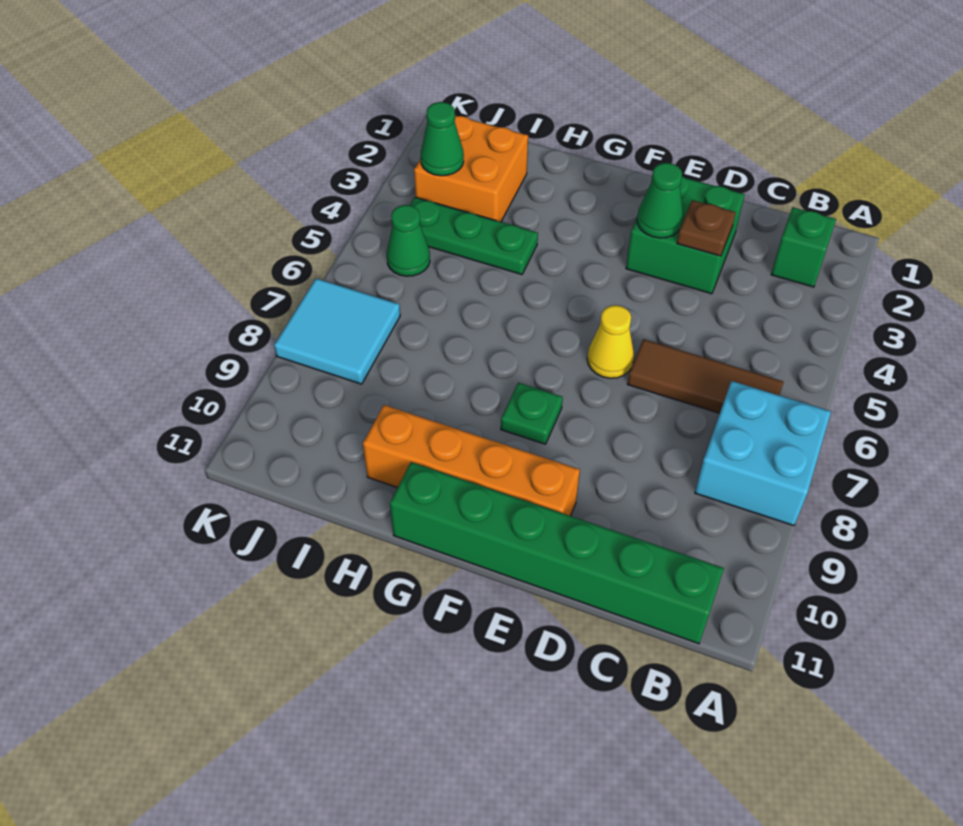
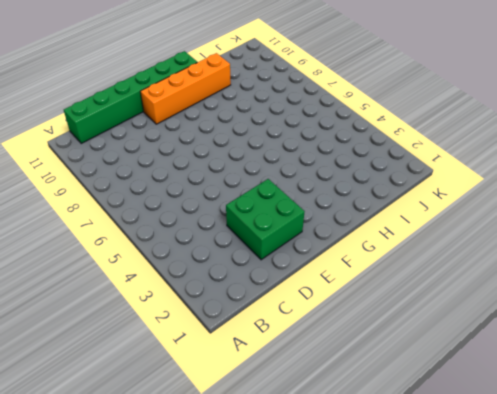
none -> cyan brick A7:B8 level 1
none -> green brick B2 level 1
none -> brown tile B6:D6 level 1

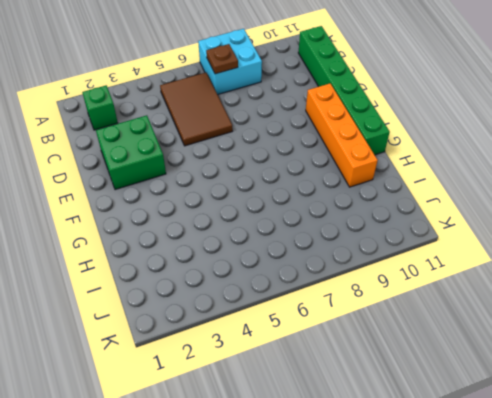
brown tile B5:D6 level 1 -> brown tile B6:D6 level 1
brown plate B7 level 2 -> brown plate D3 level 2
none -> yellow cone E6 level 1
none -> green plate F8 level 1
none -> green plate H4:J4 level 1

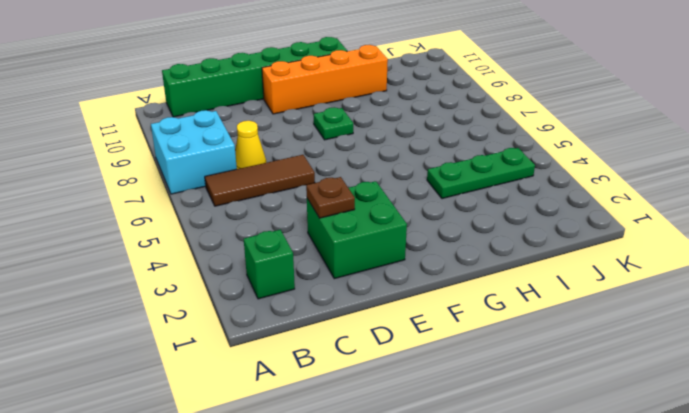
yellow cone C7 level 1 -> yellow cone E6 level 1
none -> orange brick I2:J3 level 1
none -> green cone J5 level 1
none -> cyan tile J7:K8 level 1

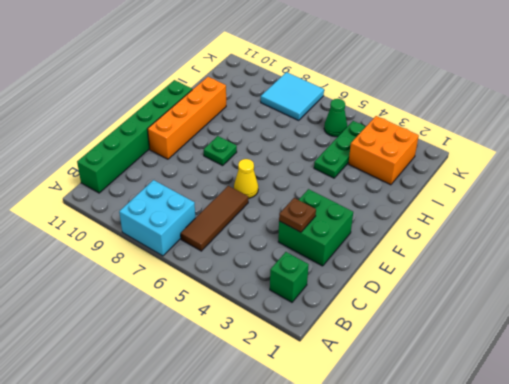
none -> green cone E3 level 2
none -> green cone J3 level 2

